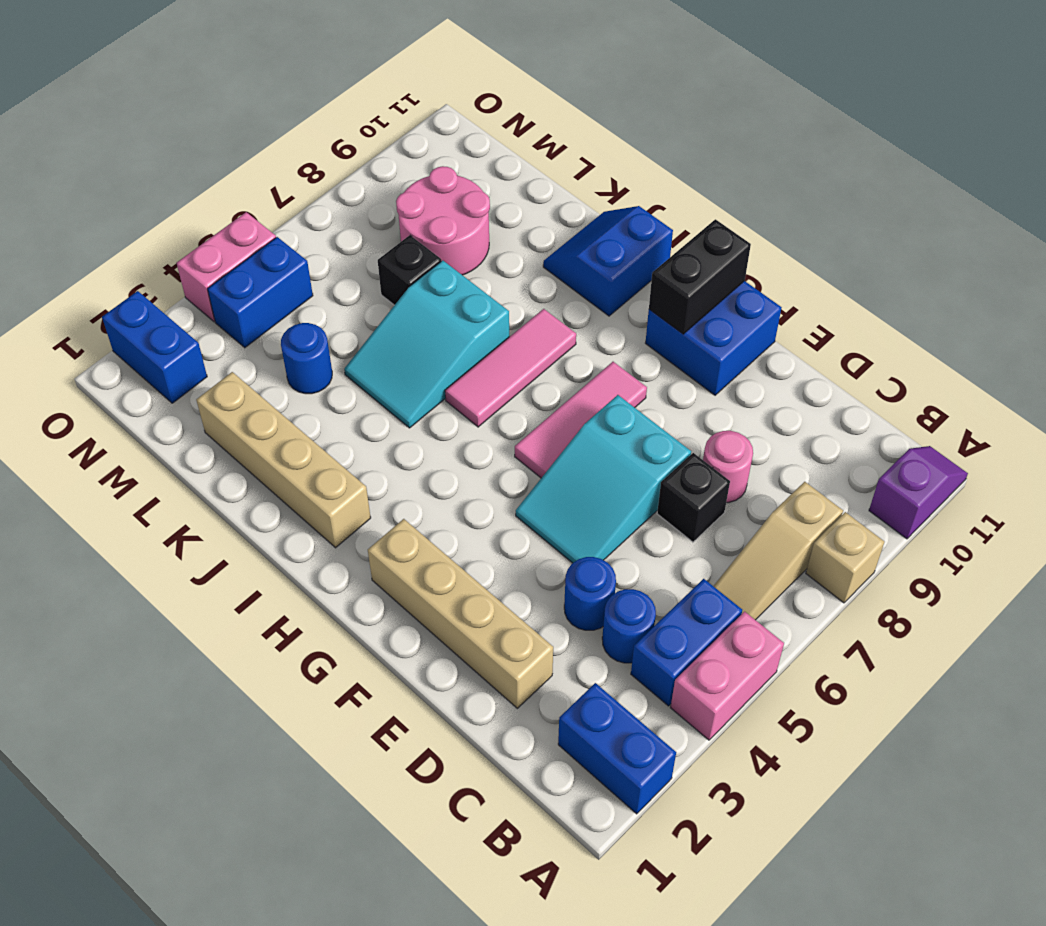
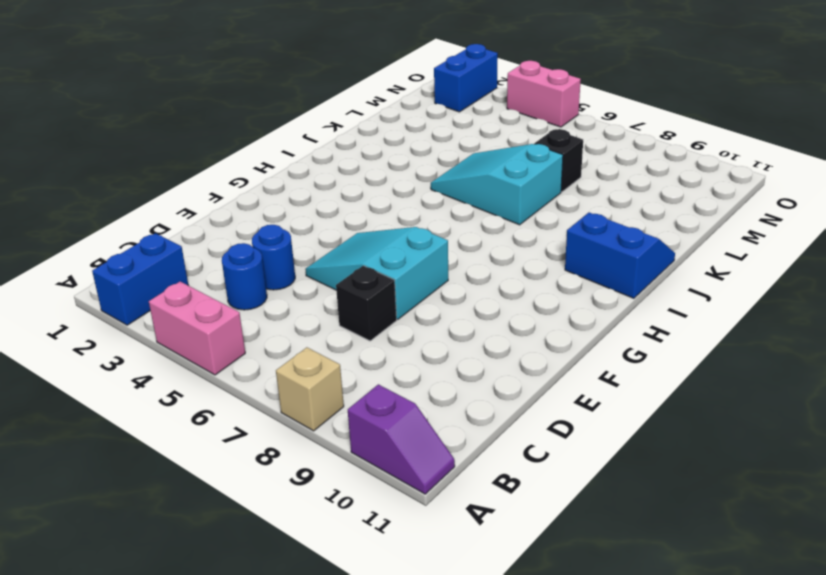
none -> blue brick B4:B5 level 1
none -> tan slope B6:B8 level 1 top 8
none -> tan brick D2:G2 level 1

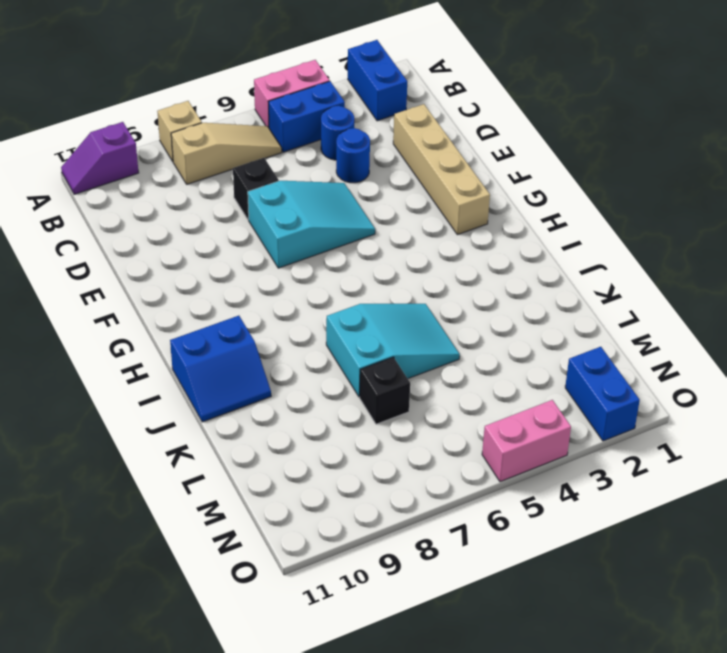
none -> pink round brick D8 level 1
none -> blue brick F10:G11 level 1
none -> pink tile G6:G8 level 1

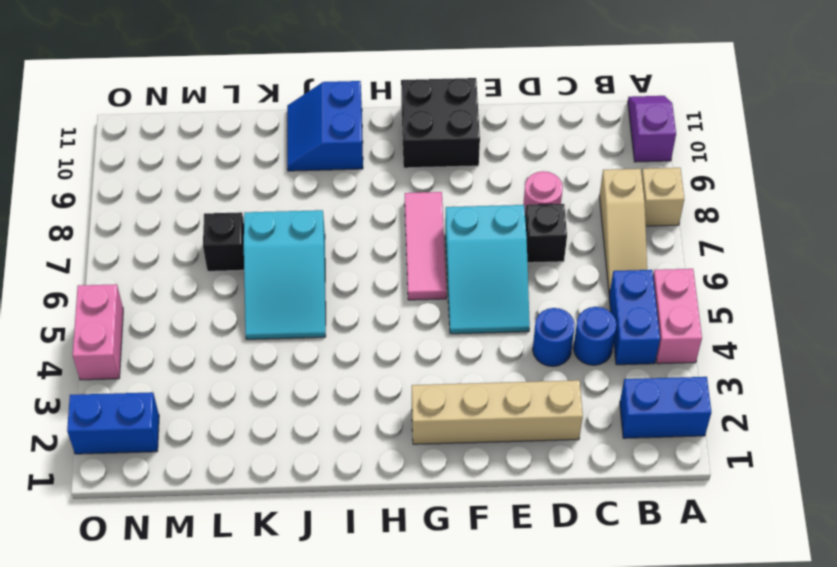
black brick F10:G11 level 1 -> blue brick F10:G11 level 1
none -> tan brick I2:L2 level 1
none -> pink tile I6:I8 level 1
none -> blue round brick L4 level 1

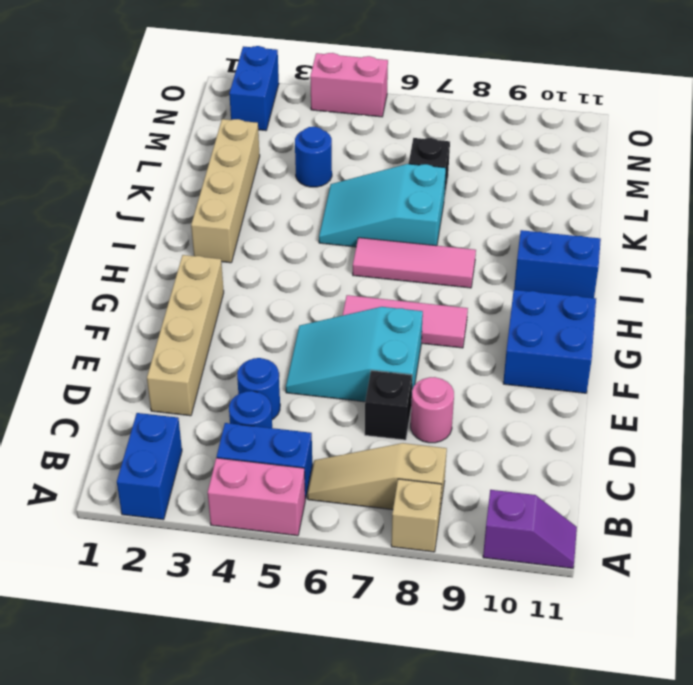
none -> pink round brick L8:M9 level 1
none -> blue brick N4:N5 level 1
none -> black brick G10:G11 level 2

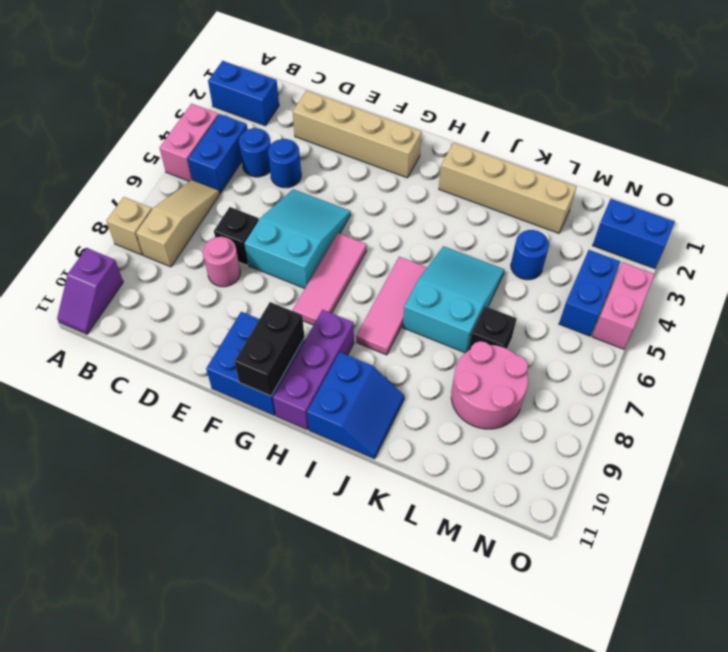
purple brick H9:H11 level 1 -> none

